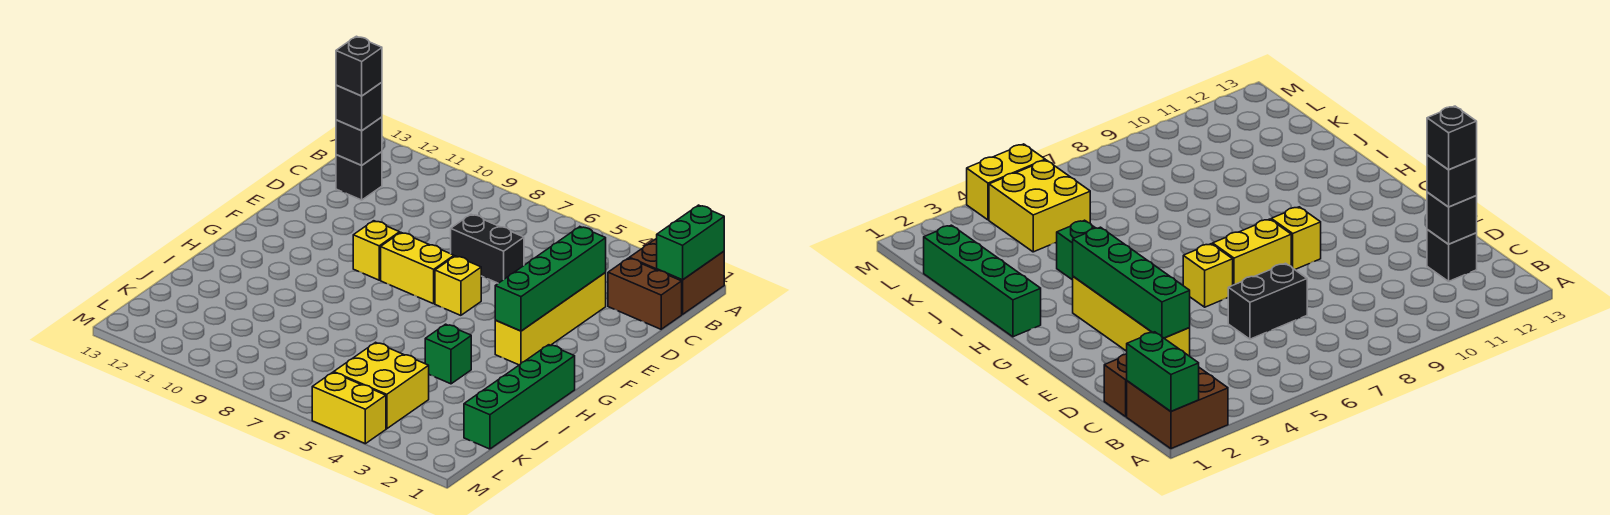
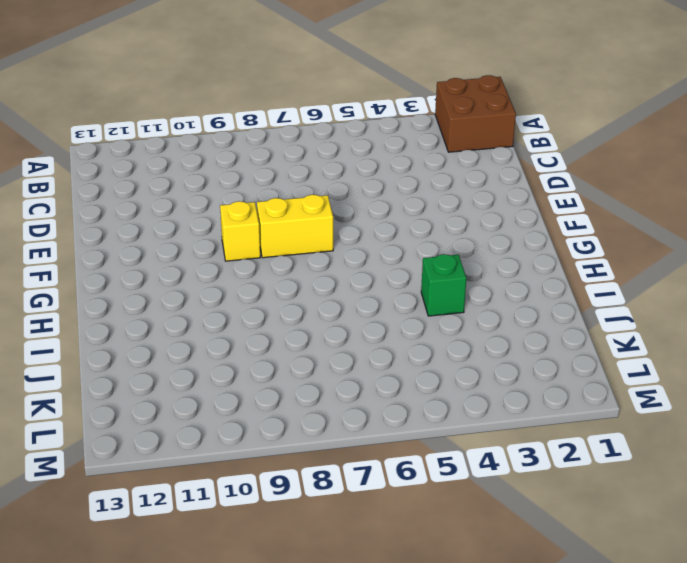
none -> brown brick C1:C2 level 1
none -> black brick C12 level 1
none -> yellow brick D3:G3 level 1

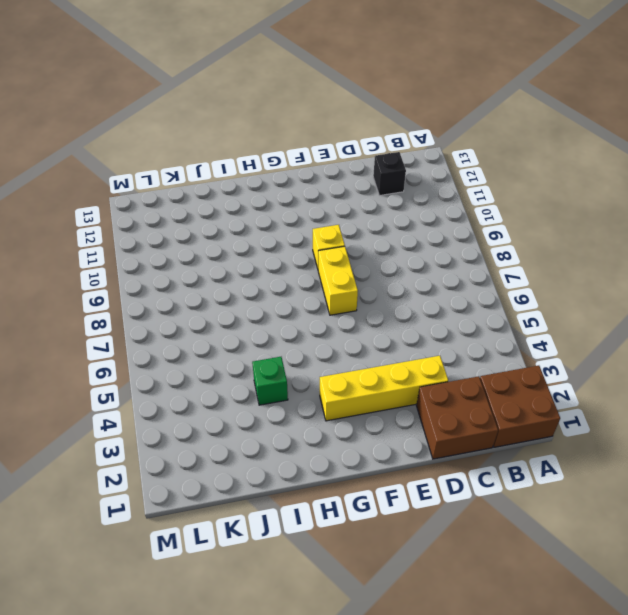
brown brick C1:D2 level 1 -> brown brick C1:C2 level 1
none -> black brick D6:D7 level 1
none -> yellow brick F6 level 1
none -> green brick H1:K1 level 1

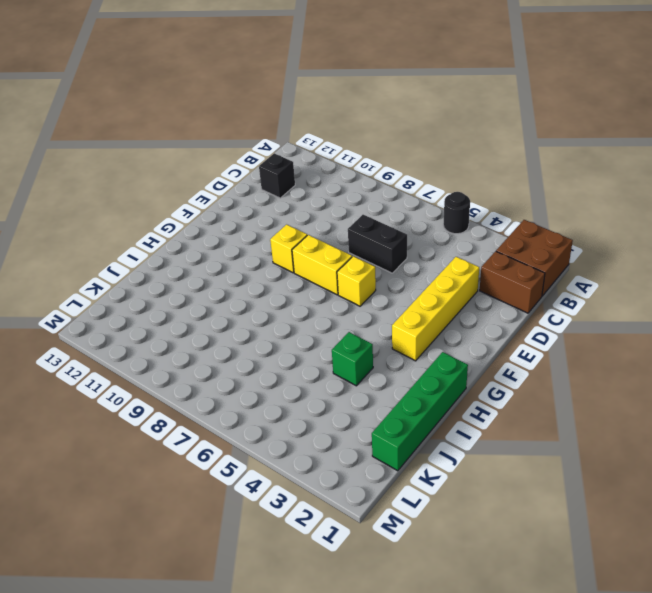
black round brick A5 level 1 -> none
none -> yellow brick K4:L5 level 1
none -> yellow brick M4:M5 level 1
none -> green brick A1:B1 level 2

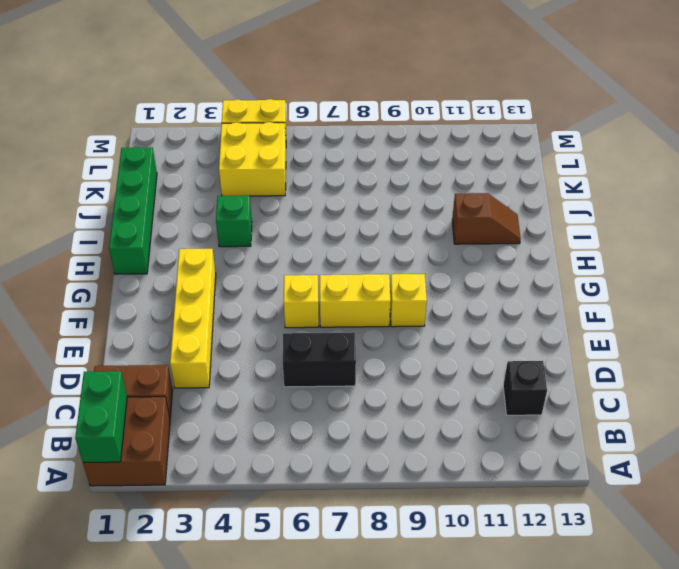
brown slope I11:I12 level 1 top 11 -> none
none -> black brick C12 level 2
none -> green brick D3:G3 level 2
none -> black brick C12 level 3

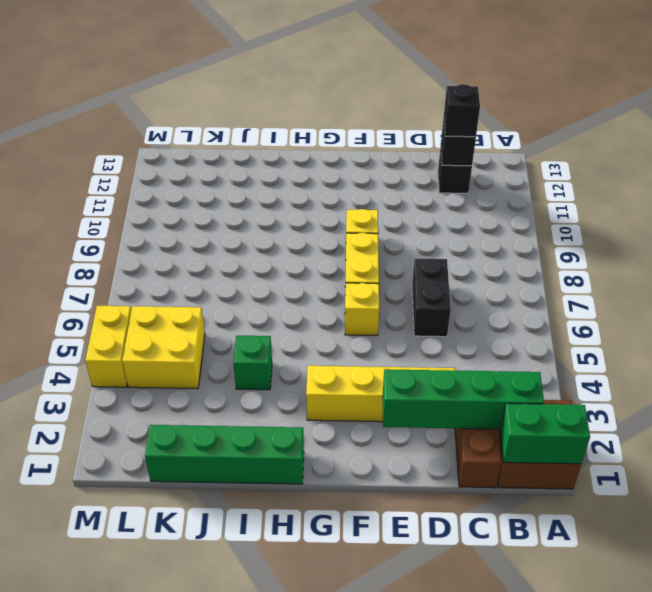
green brick B2:E2 level 2 -> green brick D3:G3 level 2
none -> black brick C12 level 4

